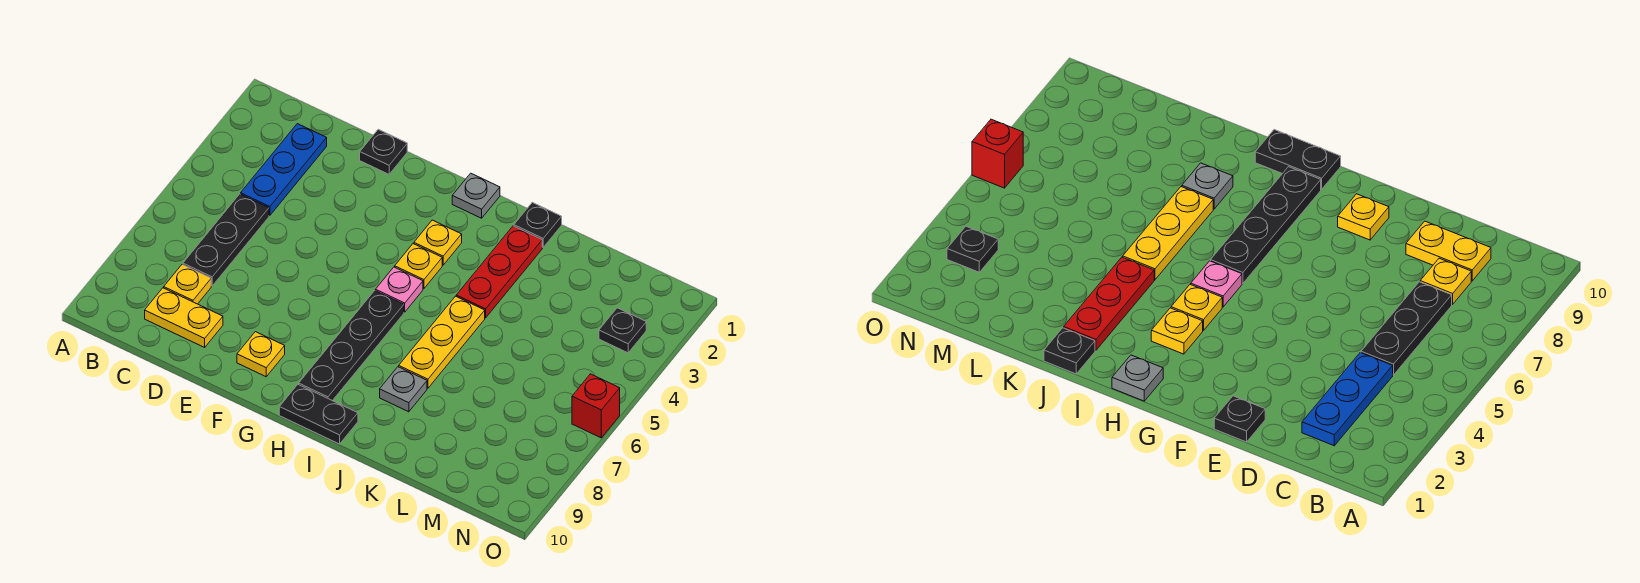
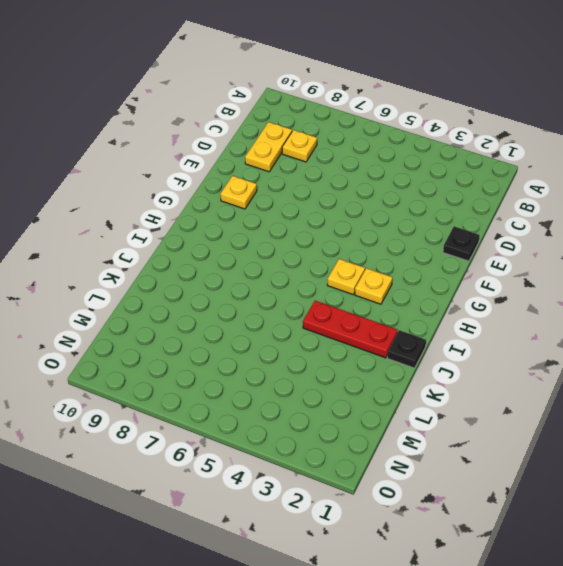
none -> blue plate C2:C4 level 1
none -> black plate C5:C7 level 1
none -> grey plate H1 level 1

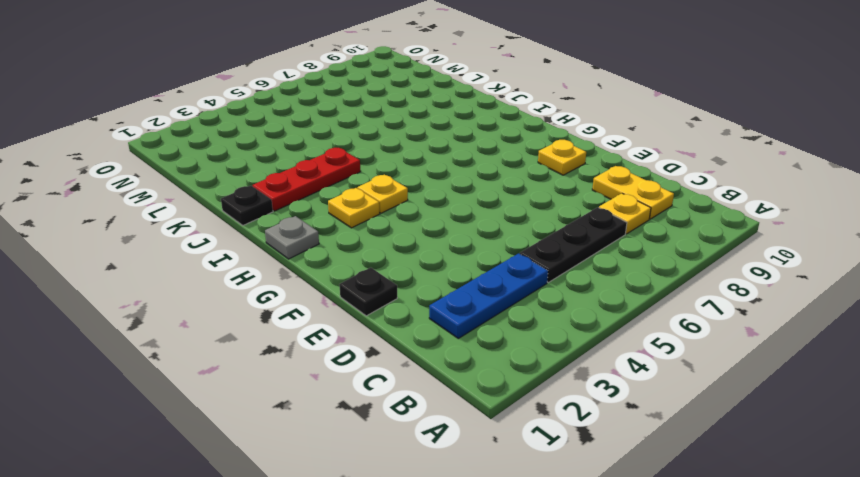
none -> pink plate H5 level 1
none -> black plate H6:H9 level 1
none -> black plate H10:I10 level 1

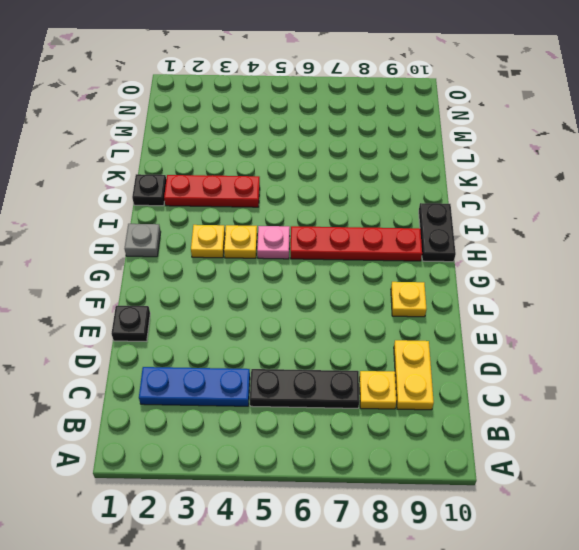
red plate H6:H9 level 1 -> black plate H6:H9 level 1
none -> yellow plate J5:J7 level 1
none -> grey plate J8 level 1
none -> black plate N3 level 1

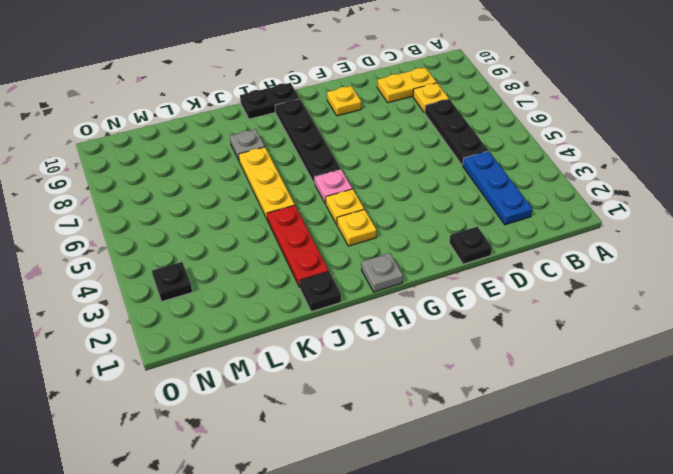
none -> red brick O6 level 1

